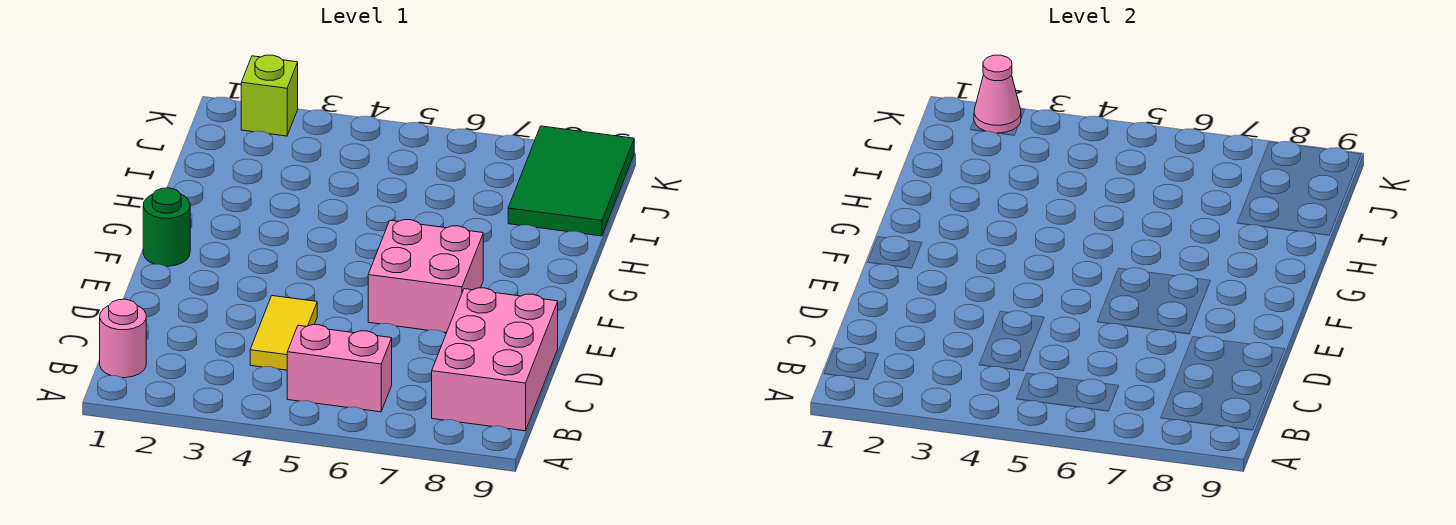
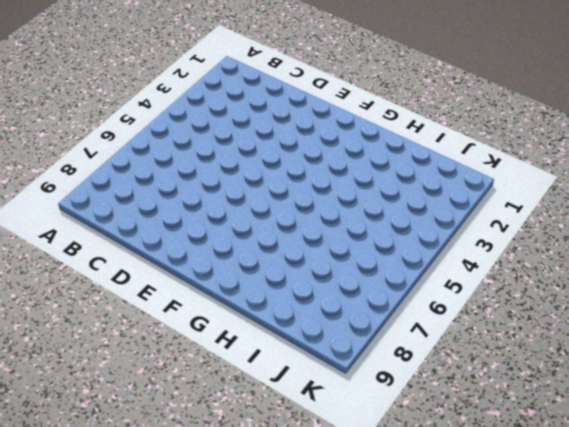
none -> pink round brick B1 level 1
none -> pink brick B5:B6 level 1

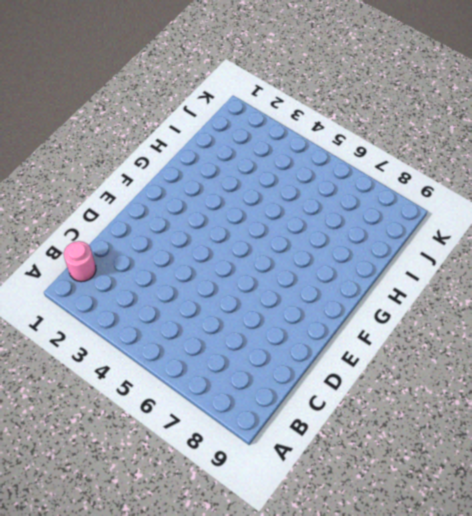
none -> pink brick B5:B6 level 1
none -> pink brick B8:D9 level 1

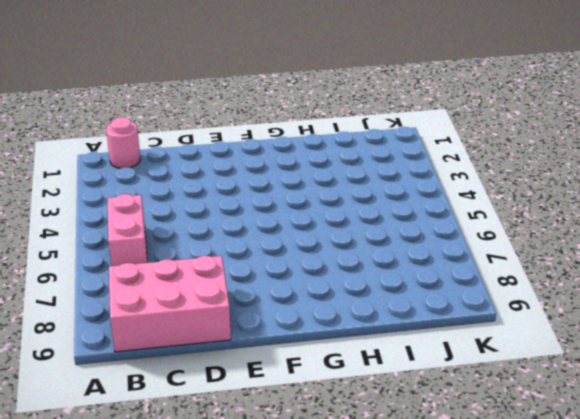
none -> yellow tile C4:D4 level 1
none -> pink brick E6:F7 level 1

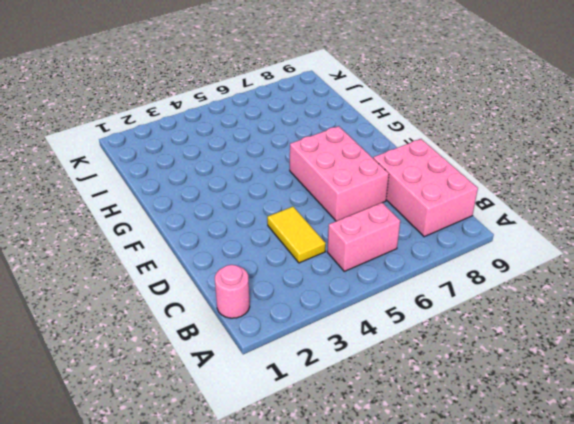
pink brick D6:F7 level 1 -> pink brick E6:F7 level 1
none -> green round brick F1 level 1
none -> green tile I8:K9 level 1

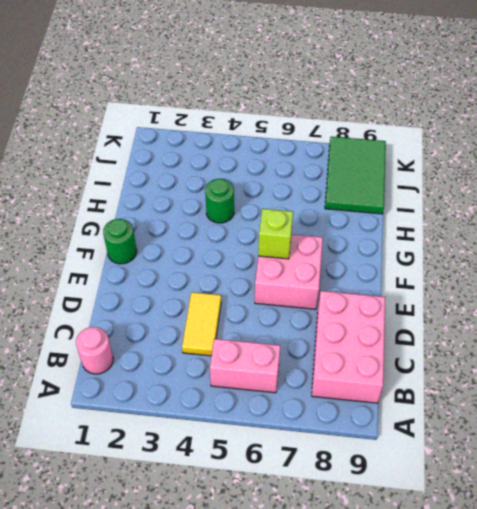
lime brick F6 level 2 -> lime brick K2 level 1
green round brick H4 level 1 -> none
none -> pink cone K2 level 2

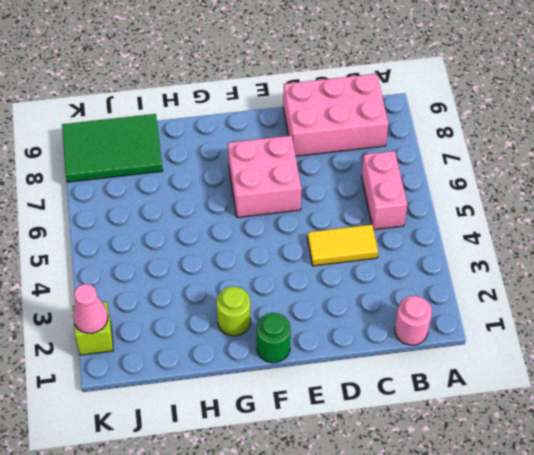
lime round brick G2 level 1 -> none

